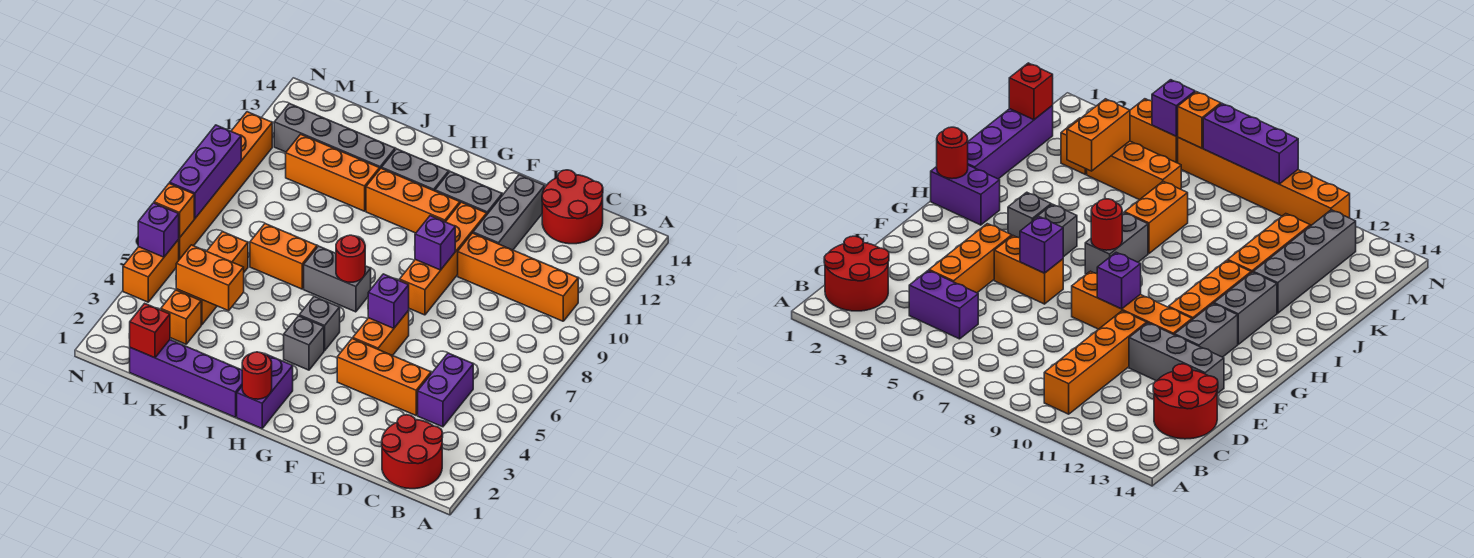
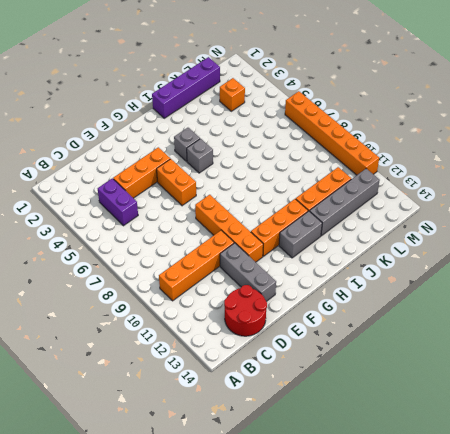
none -> red round brick B1:C2 level 1
none -> grey brick F12:G12 level 1
none -> purple brick H1:H2 level 1
none -> grey brick H7:I7 level 1

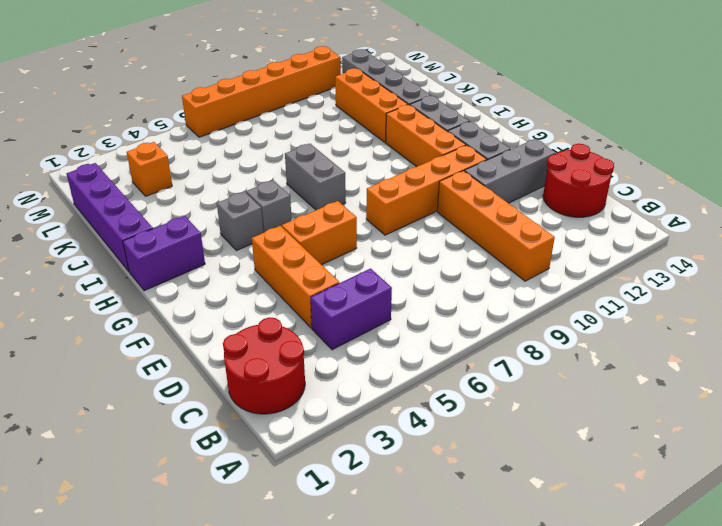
none -> orange brick J7:K7 level 1
none -> orange brick L4:L6 level 1
none -> orange brick N4:N5 level 1
none -> purple brick F6 level 2

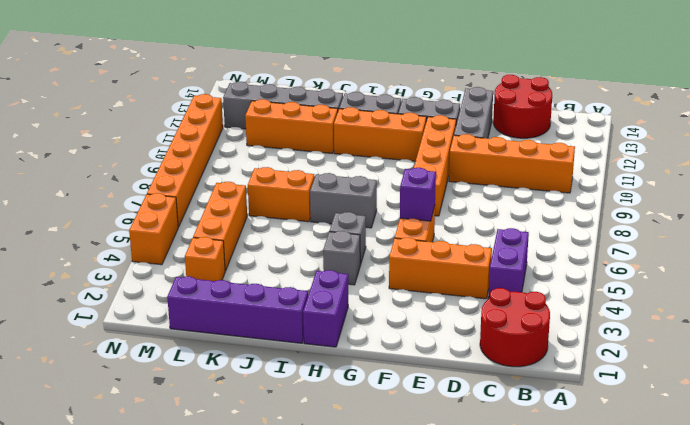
none -> purple brick F9 level 2
none -> red round brick H1 level 2
none -> red round brick H7 level 2
none -> orange brick K4:L4 level 2

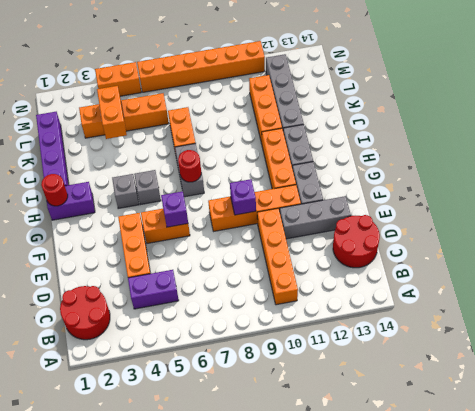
none -> red brick L1 level 2
none -> purple brick N5 level 2
none -> orange brick N6 level 2
none -> purple brick N7:N9 level 2

